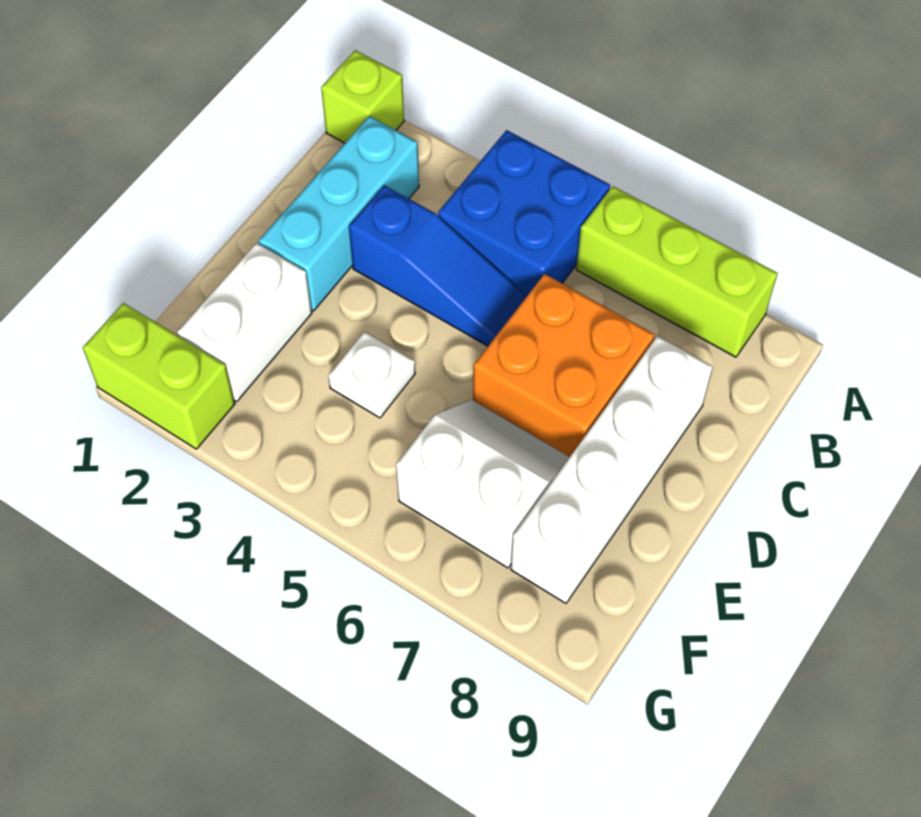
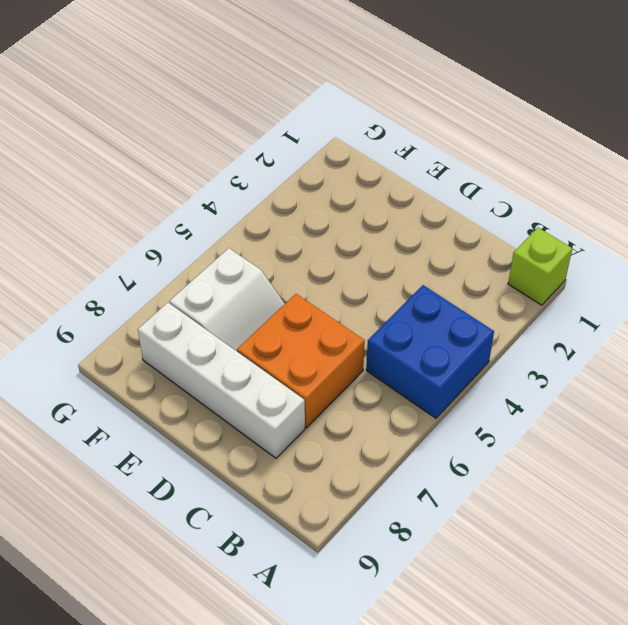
none -> lime brick A6:A8 level 1
none -> cyan brick B2:D2 level 1

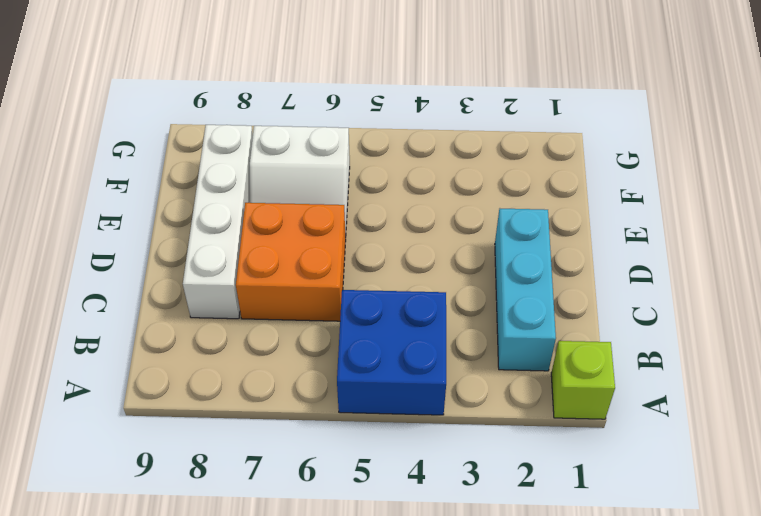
none -> lime brick A6:A8 level 1
none -> blue slope C3:C5 level 1 top 3

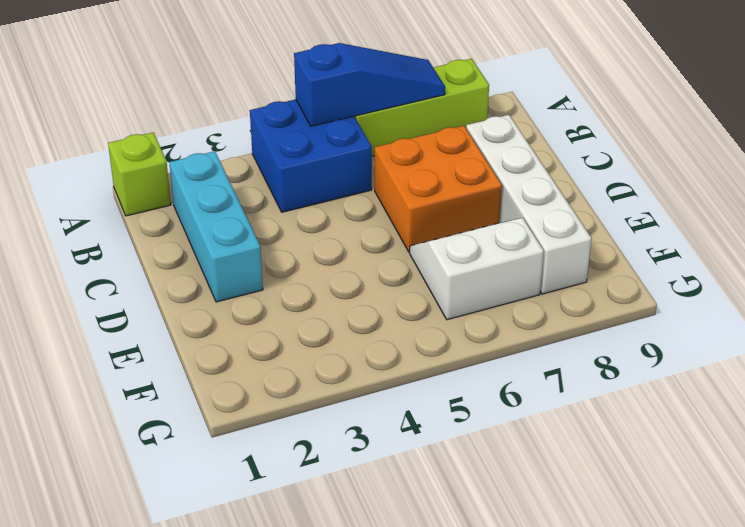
blue slope A5:A7 level 2 top 5 -> blue slope C3:C5 level 1 top 3
none -> white brick E2:F2 level 1
none -> white plate E4 level 1

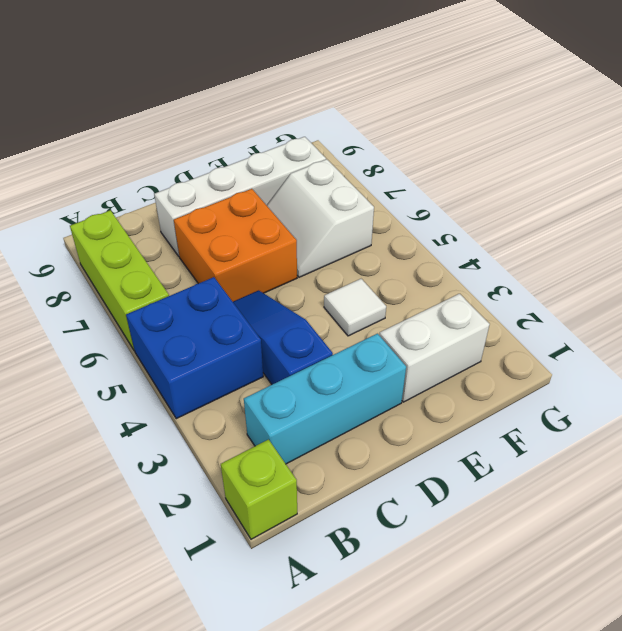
white tile E4 level 1 -> white plate E4 level 1
none -> lime brick G1:G2 level 1

